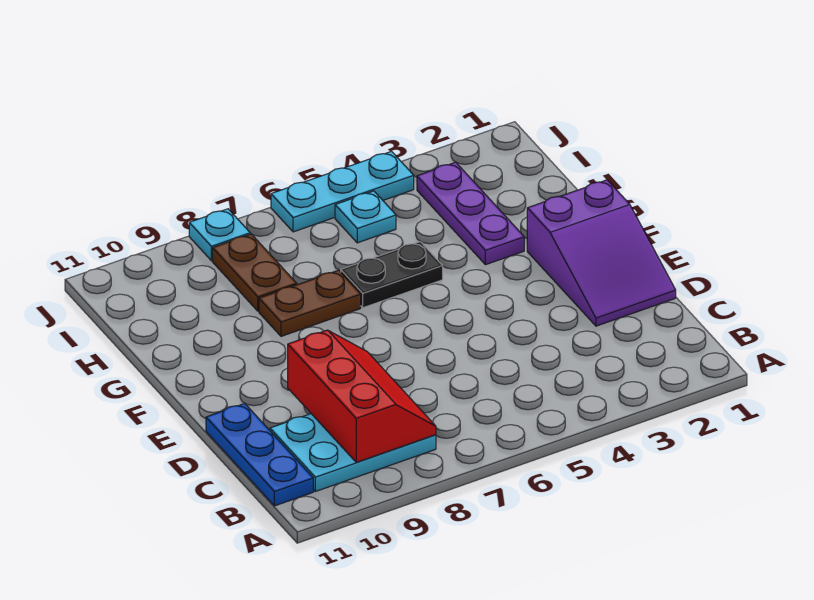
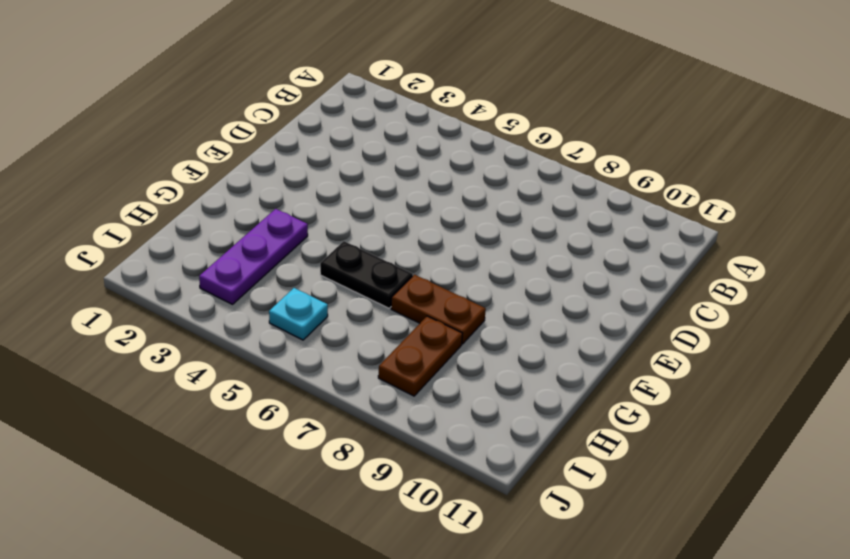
none -> cyan plate B8:C10 level 1
none -> blue plate B11:D11 level 1

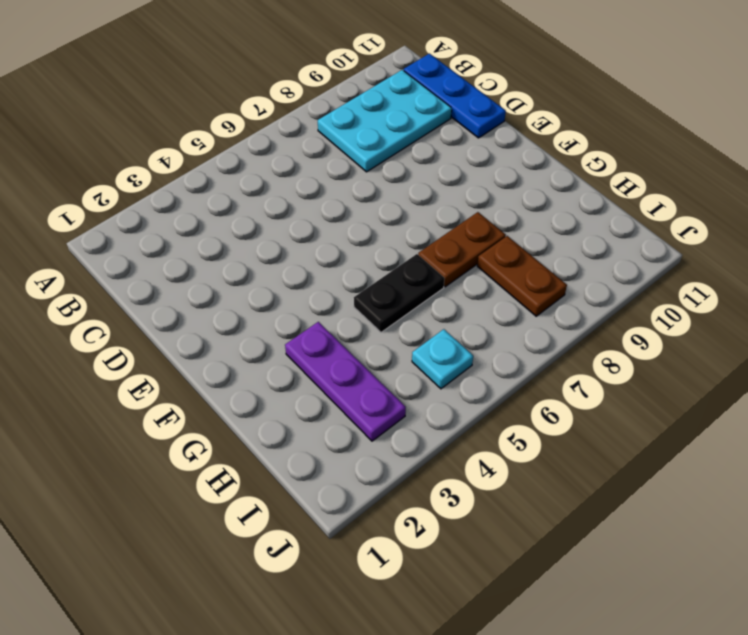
none -> purple slope D1:F2 level 1 top F
none -> cyan plate J4:J6 level 1

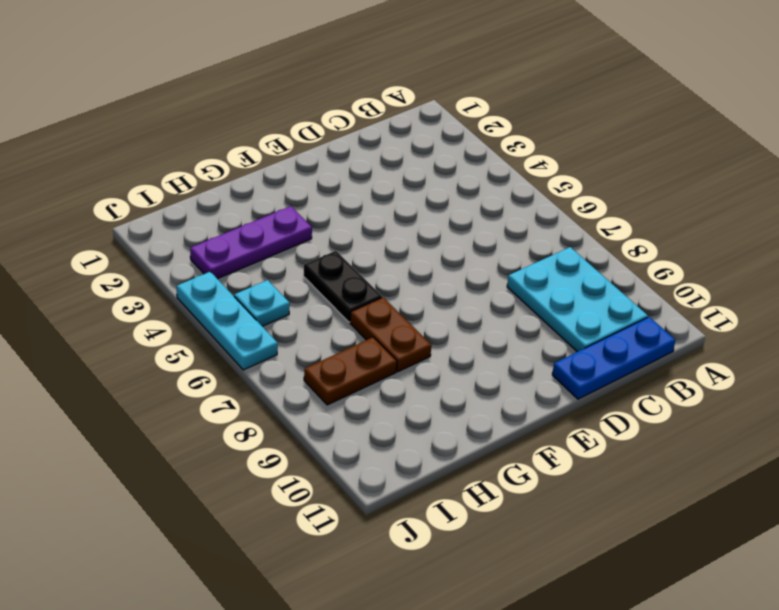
none -> purple slope D1:F2 level 1 top F
none -> cyan plate J8 level 1

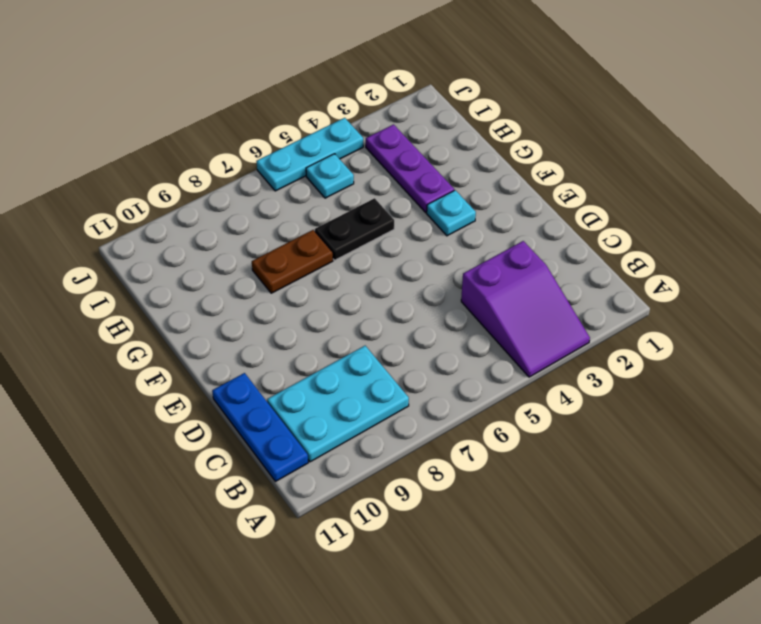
purple slope A3:C4 level 1 top C -> purple slope D1:F2 level 1 top F
cyan plate F3 level 1 -> cyan plate J8 level 1
none -> brown plate H8:I8 level 1
none -> red slope B8:D9 level 2 top 9

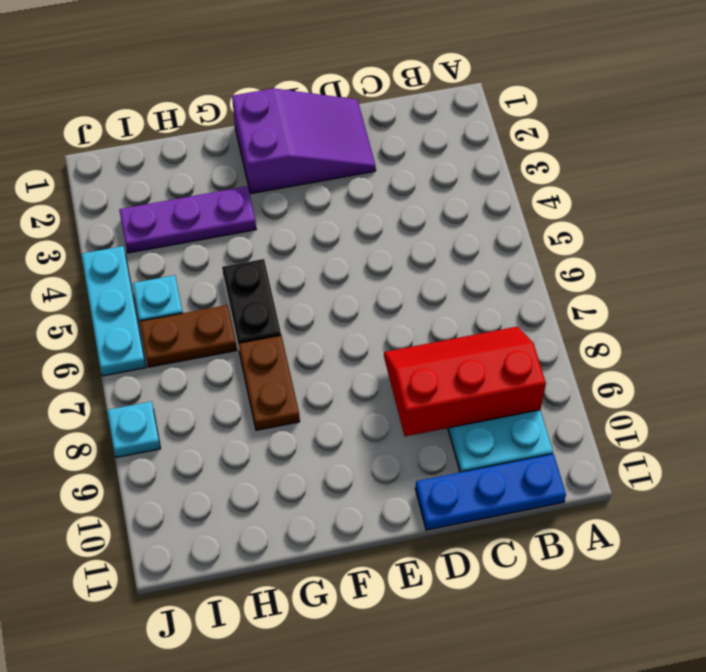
brown plate H6:I6 level 1 -> brown plate H8:I8 level 1

